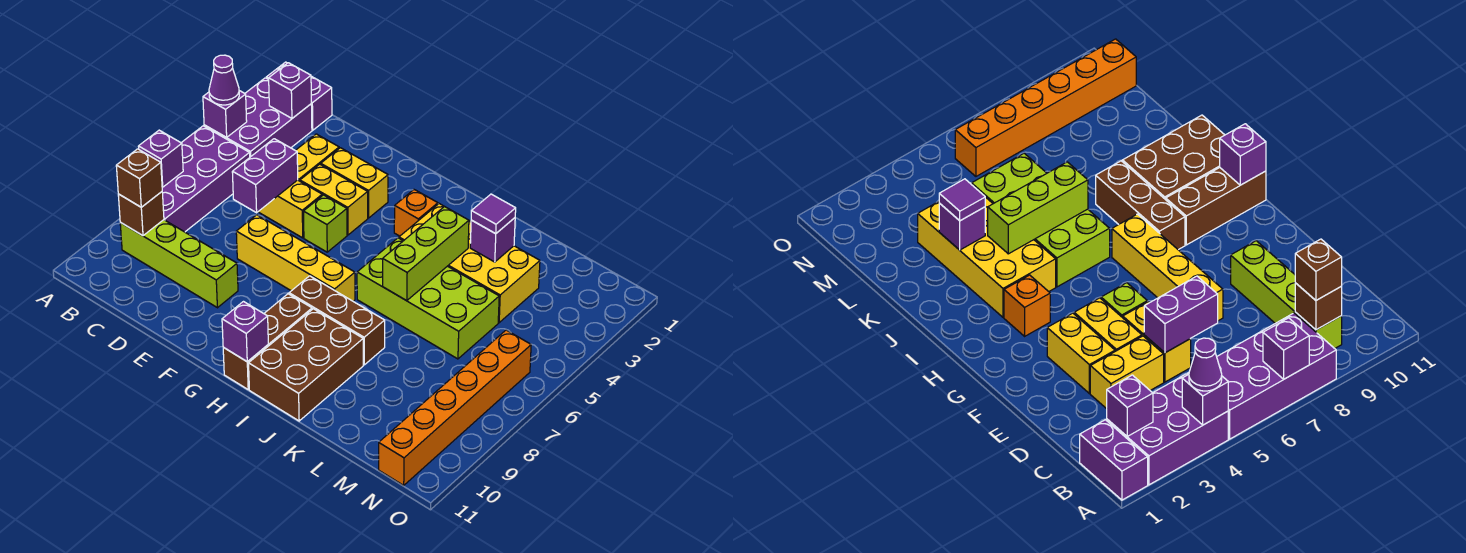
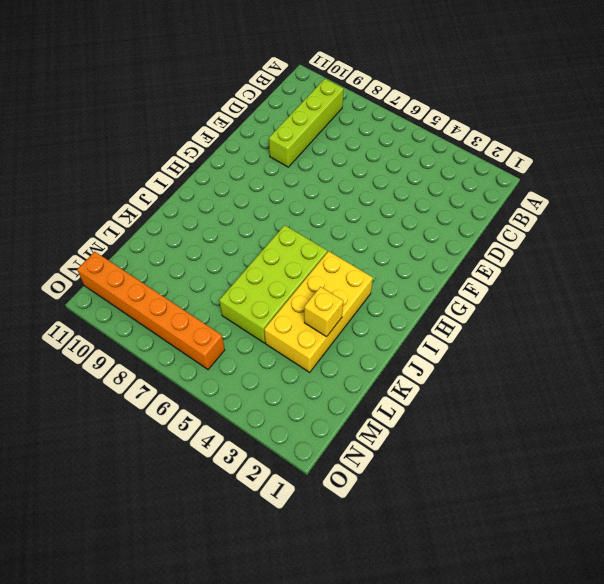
yellow brick K3 level 2 -> purple brick K3 level 2
none -> purple brick A1:B1 level 1
none -> purple brick A2:B4 level 1
none -> purple brick A5:B8 level 1

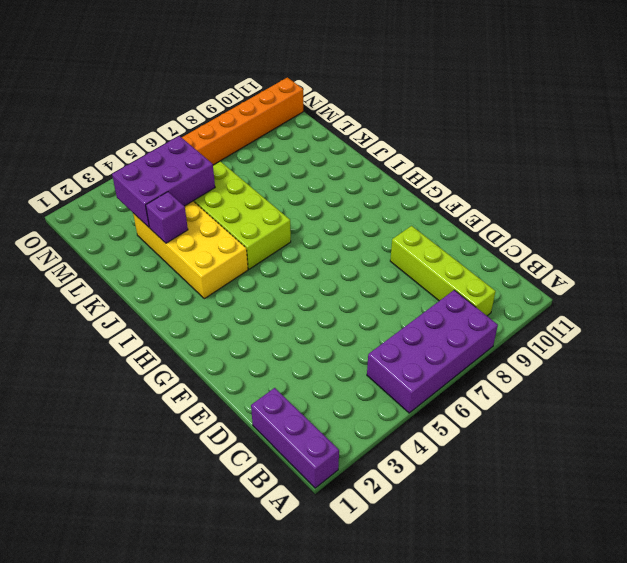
purple brick A1:C1 level 1 -> purple brick A1:B1 level 1
purple brick L3:M5 level 2 -> purple brick A2:B4 level 1
none -> yellow brick D3:D4 level 1
none -> yellow brick D5:E5 level 1
none -> yellow brick E3:F3 level 1

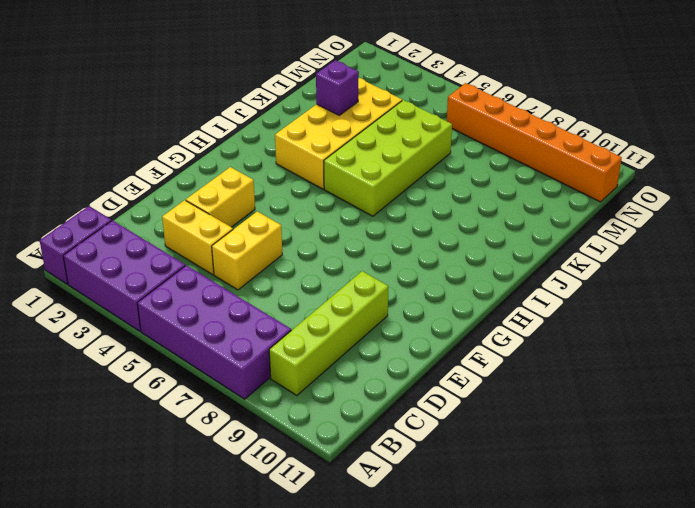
none -> yellow brick E4:F4 level 1
none -> yellow brick E7:H7 level 1
none -> lime brick F5 level 1

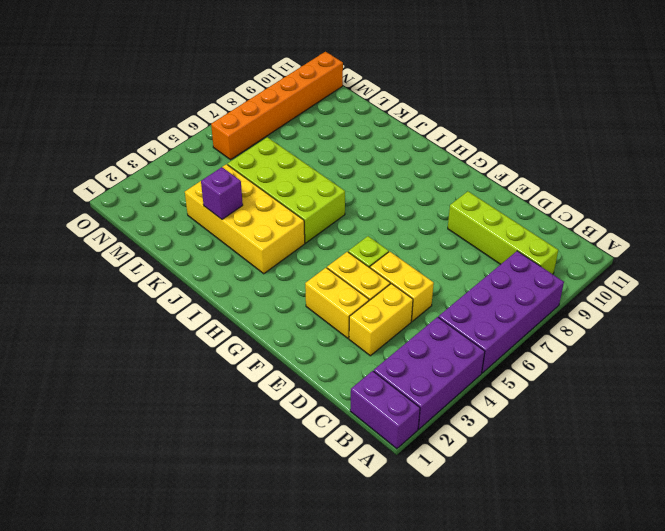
none -> yellow brick E7:H7 level 1
none -> orange brick H3 level 1
none -> brown brick H8:J8 level 1

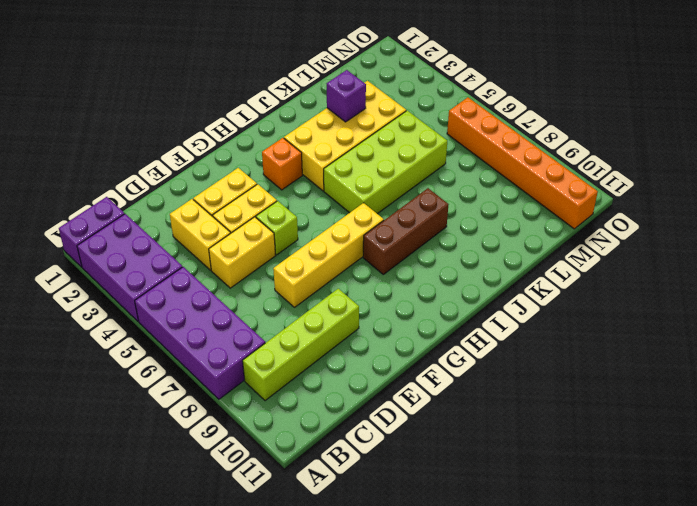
none -> brown brick H9:H11 level 1
none -> brown brick I9:J11 level 1
none -> purple brick A4 level 2

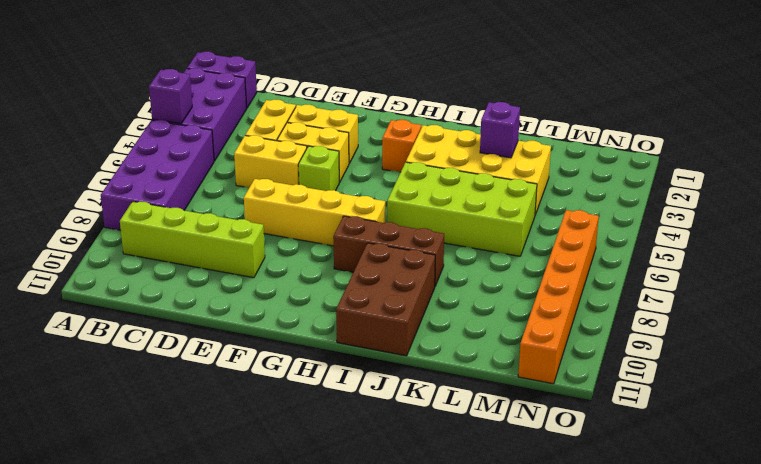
none -> brown brick H9:H11 level 1
none -> purple brick A7 level 2
none -> purple brick B2 level 2

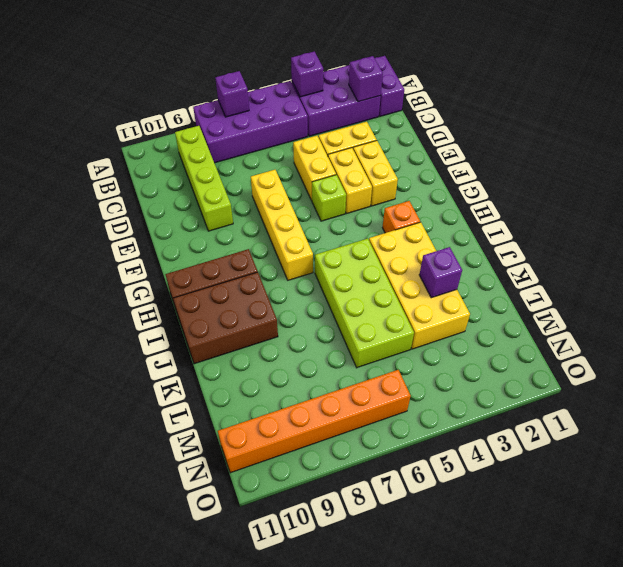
none -> brown brick H8:J8 level 1
none -> brown brick B9 level 2
none -> purple brick D5:D6 level 2

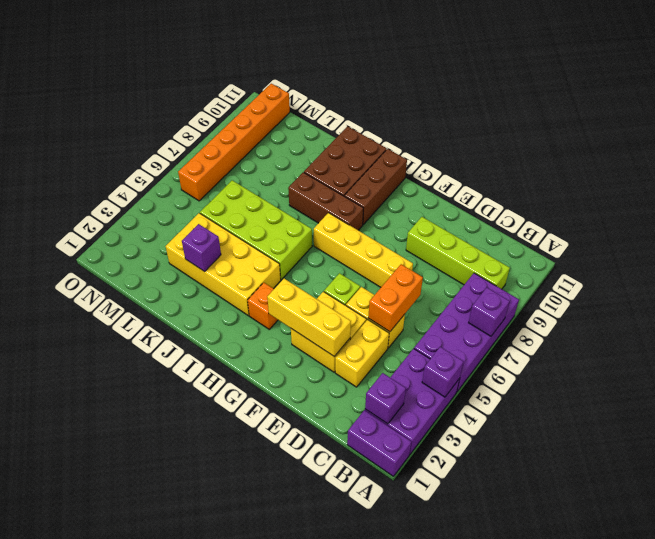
orange brick D5:D6 level 2 -> purple brick D5:D6 level 2
yellow brick E3:G3 level 2 -> none
none -> brown brick B9 level 2
none -> purple brick H11 level 2
none -> lime brick J4:J6 level 2

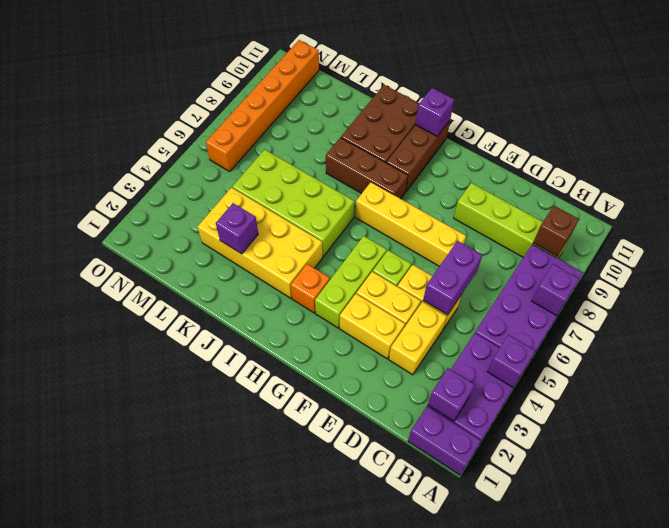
lime brick G3:G5 level 1 -> lime brick J4:J6 level 2
none -> purple cone A4 level 3
none -> brown brick B9 level 3
none -> purple tile K3 level 3

